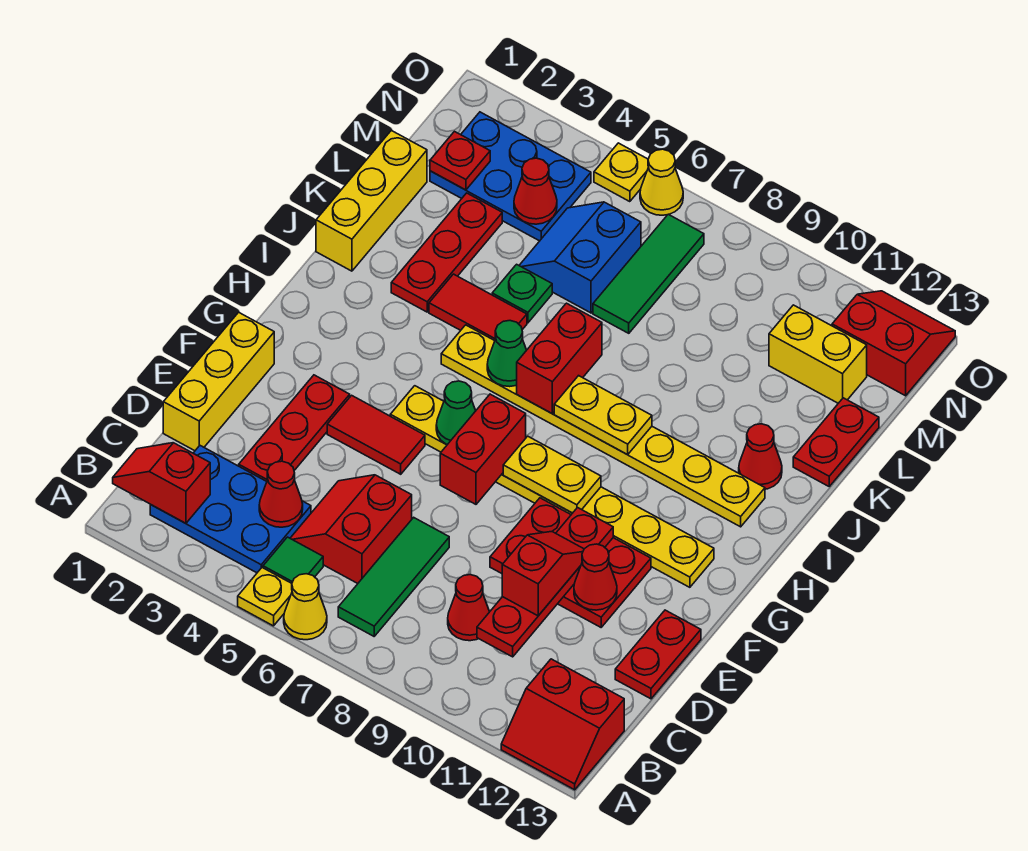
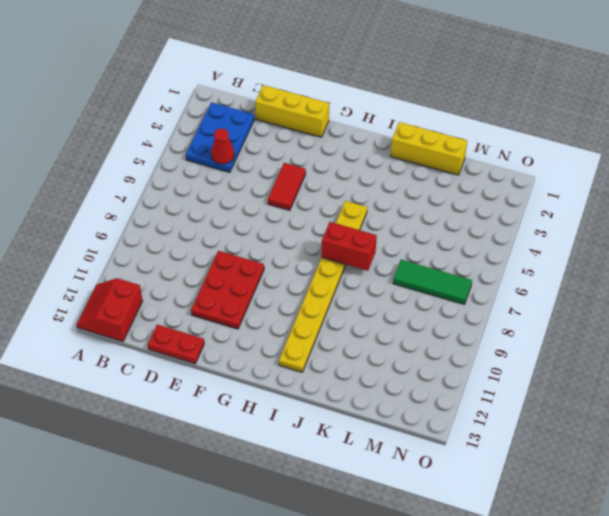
none -> yellow plate A5 level 1
none -> yellow cone A6 level 1
none -> green tile B5 level 1
none -> green tile B7:D7 level 1

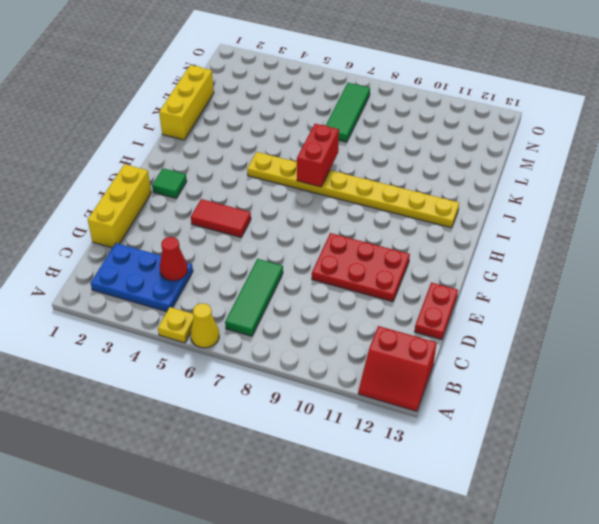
green tile G2 level 1 -> green tile B5 level 1
none -> red slope C5:D6 level 1 top 6
none -> red cone C9 level 1
none -> red plate D3:F3 level 1
none -> yellow plate G5:G12 level 1

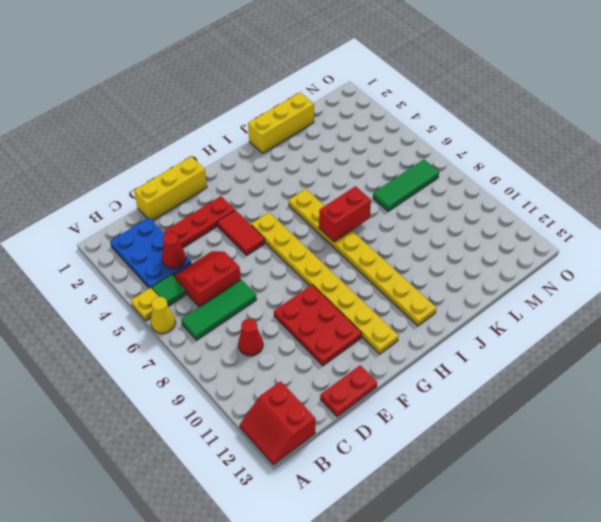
none -> red plate J3:L3 level 1
none -> red tile J4:J5 level 1
none -> red cone J12 level 1
none -> green plate K5 level 1

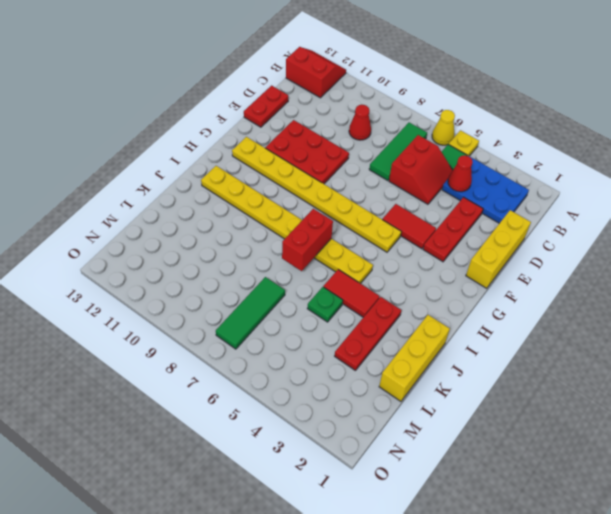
none -> red cone J12 level 1
none -> red plate K13:L13 level 1
none -> blue slope L5:M6 level 1 top 6
none -> blue plate M2:N4 level 1

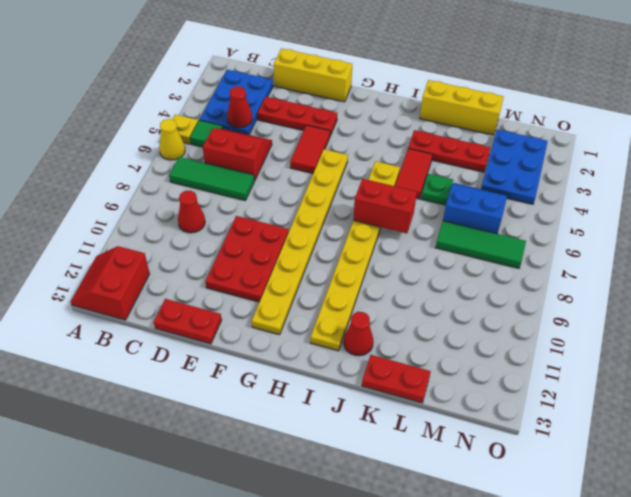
none -> yellow brick M11:M12 level 1
none -> red slope N12:O13 level 1 top N
none -> yellow plate O5 level 1
none -> yellow cone O6 level 1

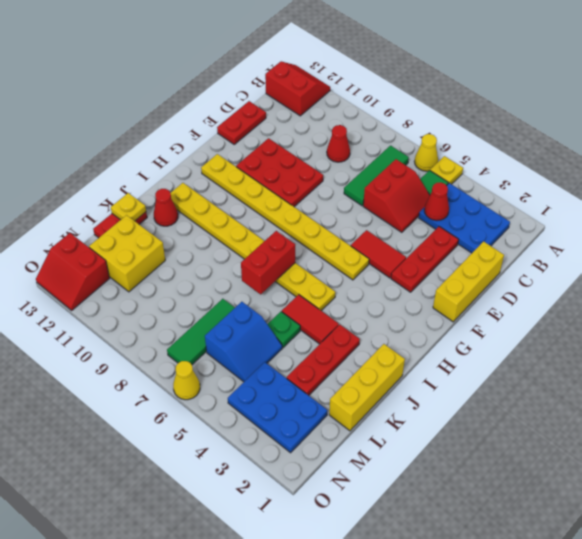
yellow plate K13 level 2 -> yellow plate O5 level 1
yellow brick L11:M12 level 1 -> yellow brick M11:M12 level 1
none -> red slope B1:B2 level 2 top 2
none -> red plate C10:F10 level 2
none -> red cone E11 level 2
none -> red brick F7:G7 level 2

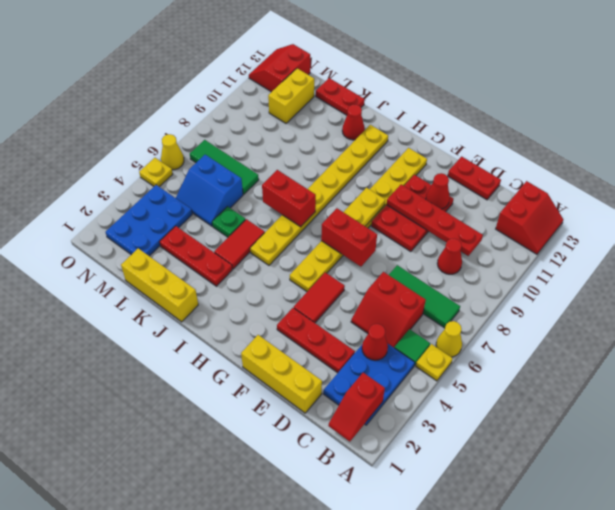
none -> green cone G6 level 2
none -> green cone I6 level 2
none -> yellow plate I8:I9 level 2
none -> red plate M2 level 2

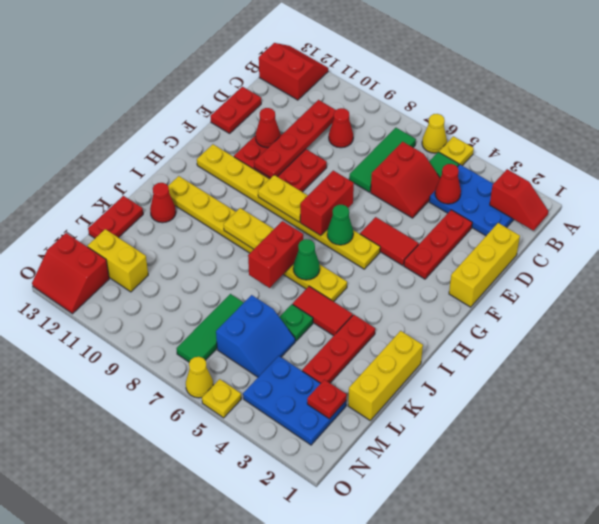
none -> red cone M4 level 2
none -> red slope D10:E10 level 3 top D

